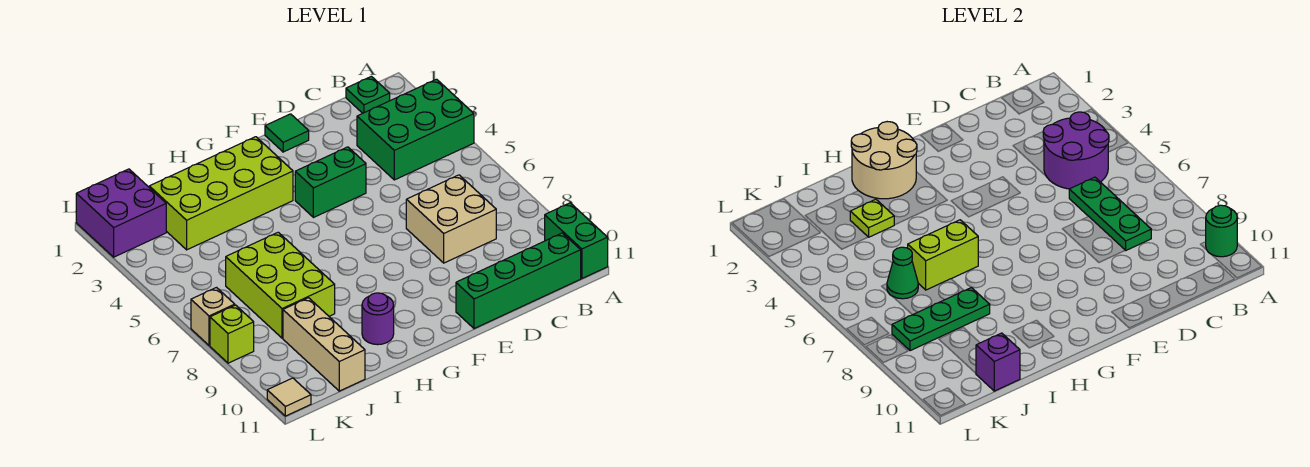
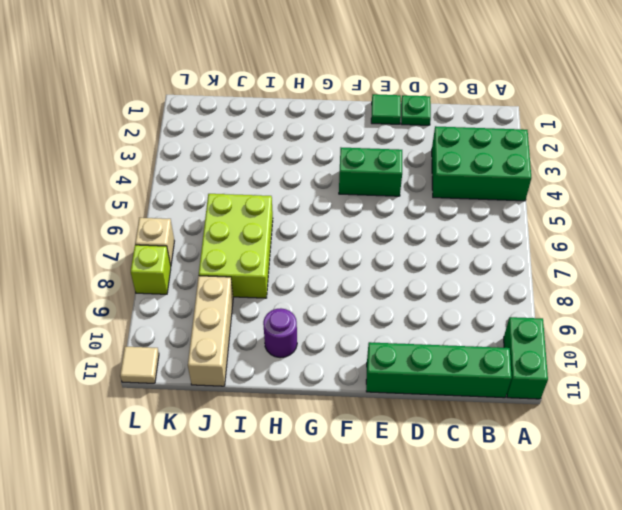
green plate D1 level 1 -> green plate B1 level 1
none -> tan brick C7:D8 level 1
none -> lime brick G2:J3 level 1
none -> purple brick K1:L2 level 1

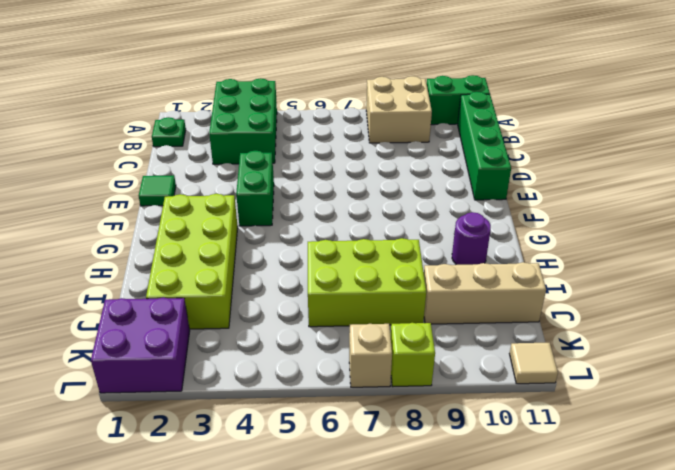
tan brick A8:B9 level 1 -> tan brick C7:D8 level 1
none -> green round brick A10 level 2
none -> purple round brick B4:C5 level 2
none -> green plate C6:C8 level 2

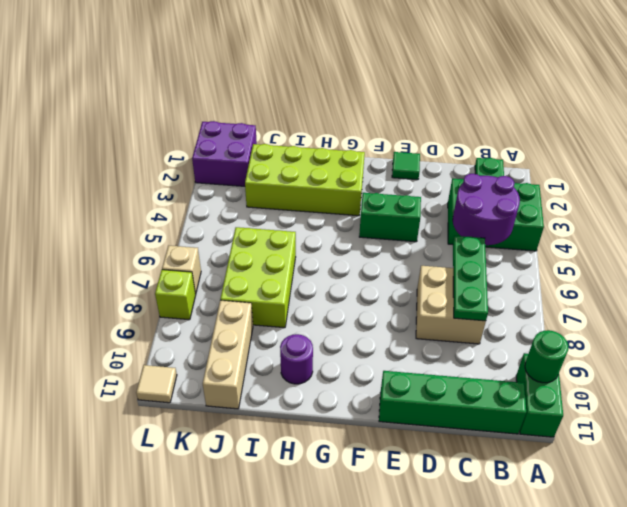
none -> tan round brick G1:H2 level 2
none -> lime brick H6:I6 level 2
none -> lime plate I3 level 2

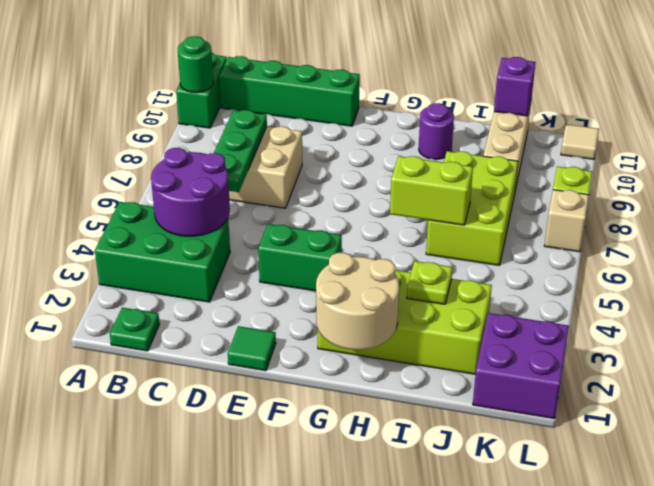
none -> green plate I8:K8 level 2
none -> green cone J6 level 2

